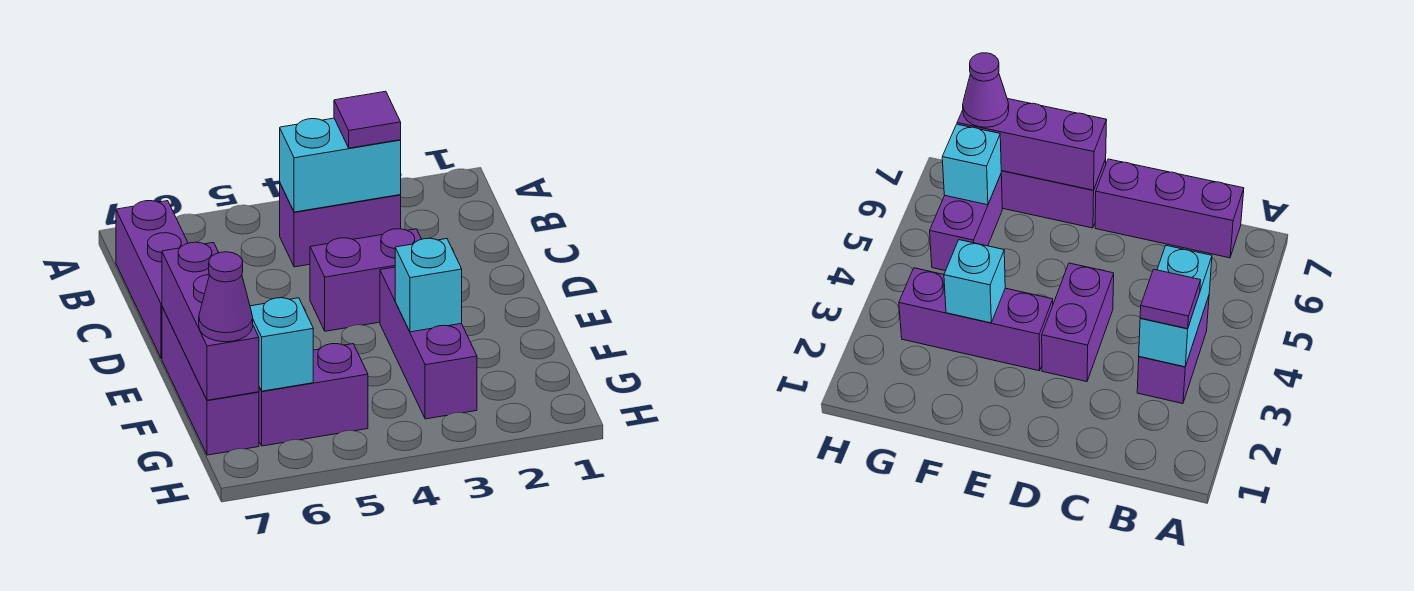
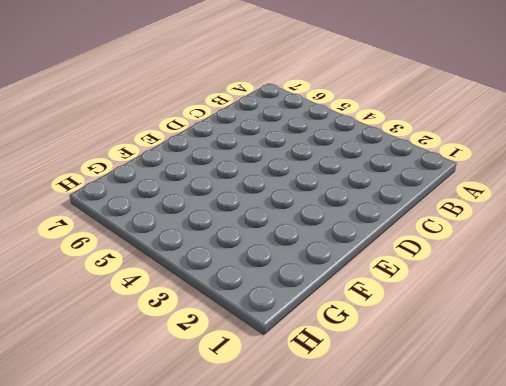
none -> purple brick B3:B4 level 1
none -> purple brick B7:D7 level 1
none -> purple brick D3:D4 level 1

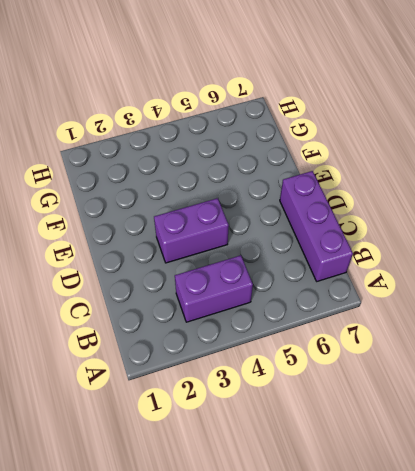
none -> purple brick E3:G3 level 1
none -> purple brick E7:G7 level 1
none -> purple brick G5:G6 level 1

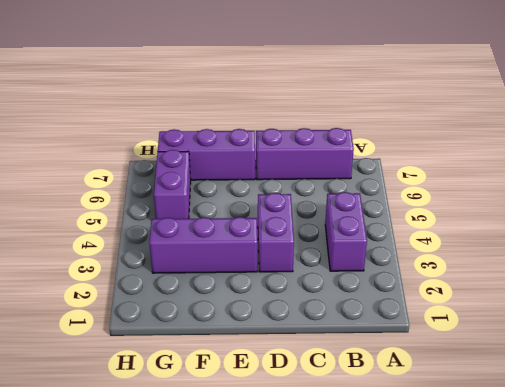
none -> cyan brick B3:B4 level 2
none -> purple brick E7:G7 level 2
none -> cyan brick F3 level 2

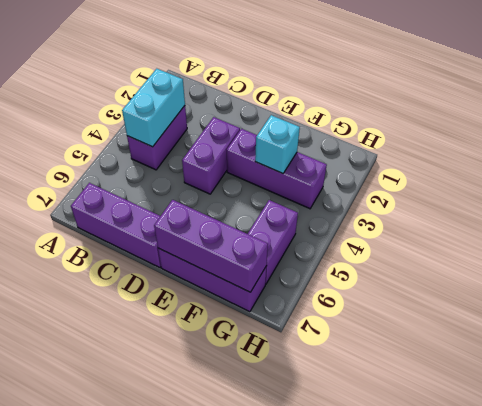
none -> cyan brick G6 level 2
none -> purple tile B3 level 3
none -> purple cone G7 level 3

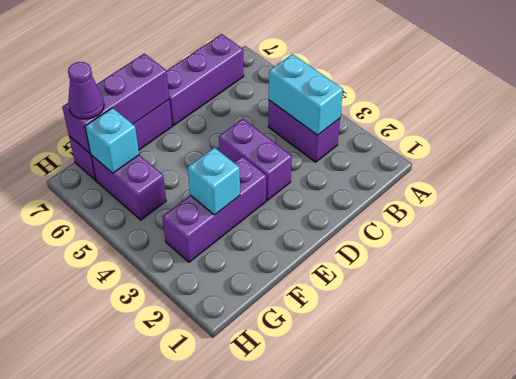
none -> purple tile B3 level 3

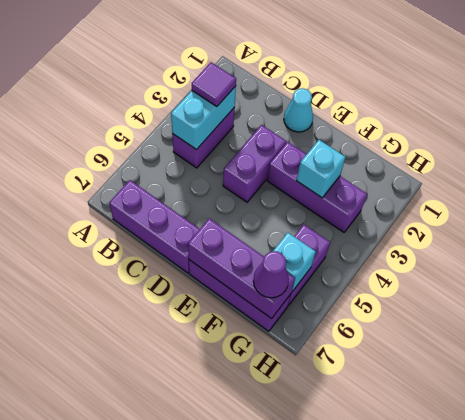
cyan cone D1 level 1 -> none

